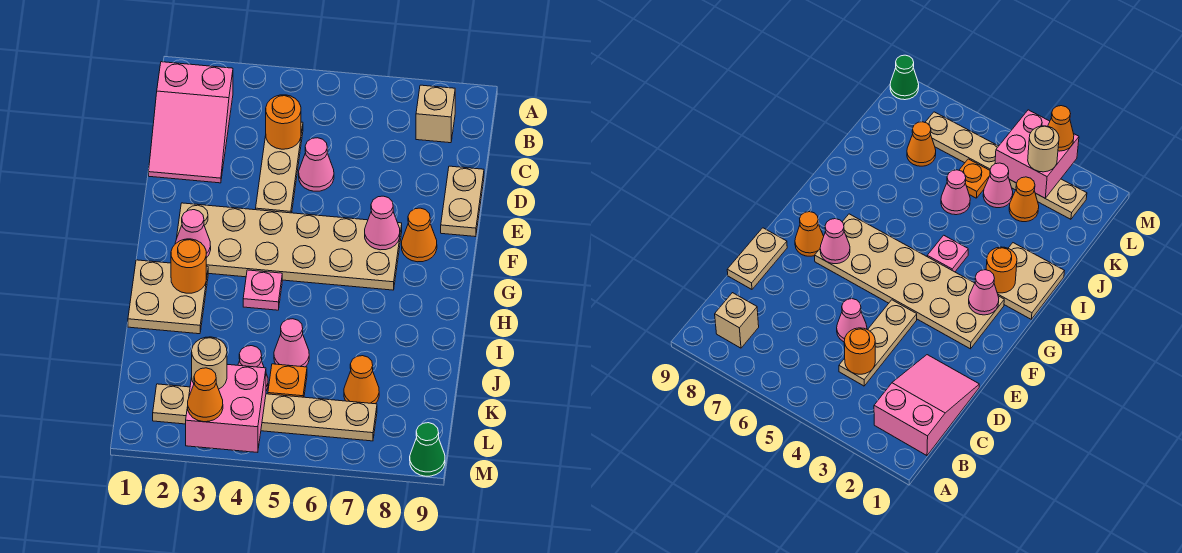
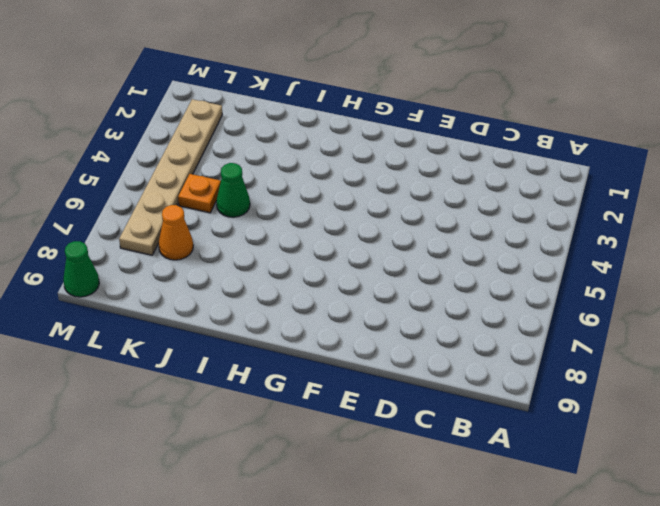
green cone J5 level 1 -> pink cone J5 level 1
none -> pink slope B1:D2 level 1 top B
none -> tan brick B8 level 1
none -> tan plate C4:E4 level 1

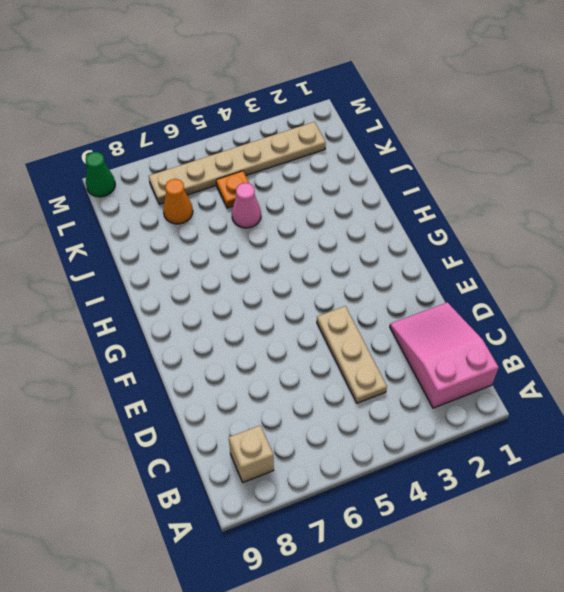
none -> pink cone D5 level 1
none -> tan plate D9:E9 level 1
none -> tan plate F2:G7 level 1

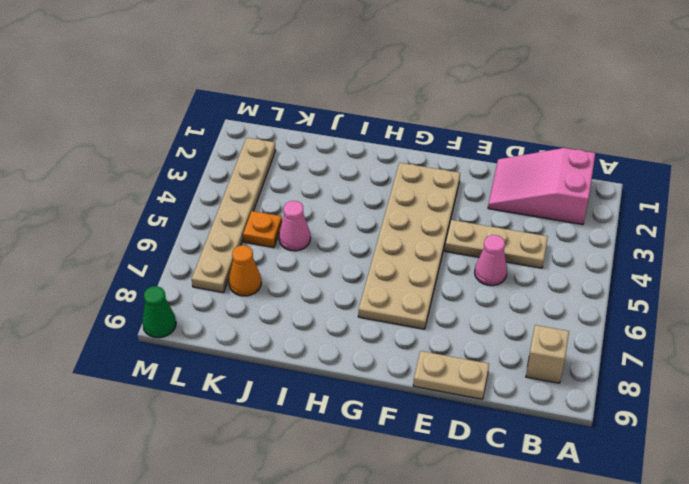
none -> orange cone F8 level 1
none -> tan plate H1:I2 level 1
none -> pink plate H4 level 1

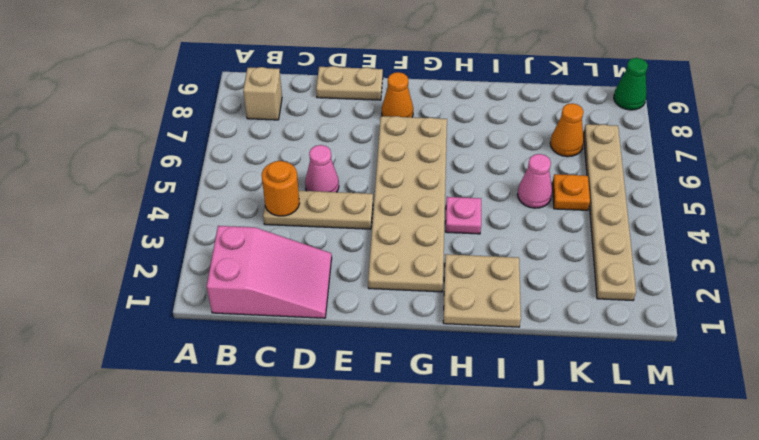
none -> orange cone K3 level 1
none -> pink cone K4 level 1
none -> pink cone F7 level 2

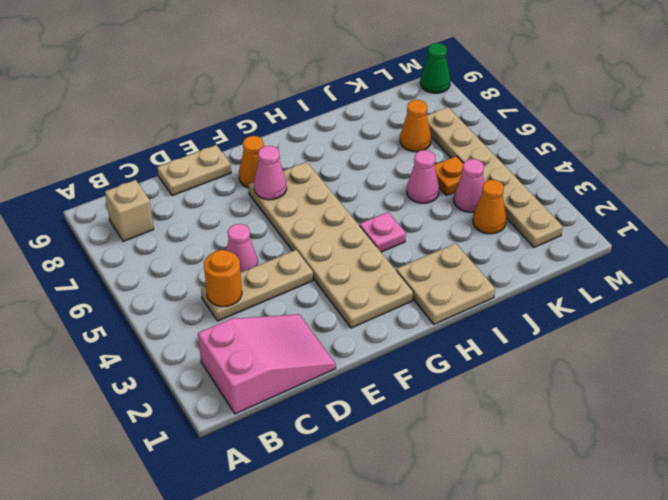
none -> pink cone G2 level 2
none -> orange round brick H2 level 2
none -> pink brick L3:M4 level 2

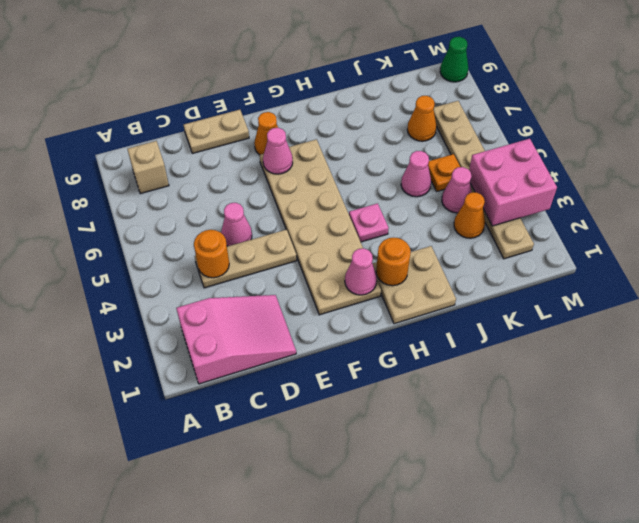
none -> tan round brick L3 level 3
none -> orange cone M3 level 3

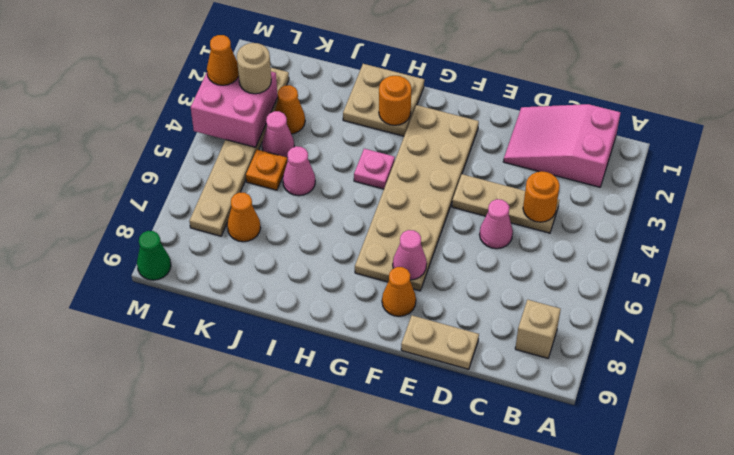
none -> pink cone G2 level 2

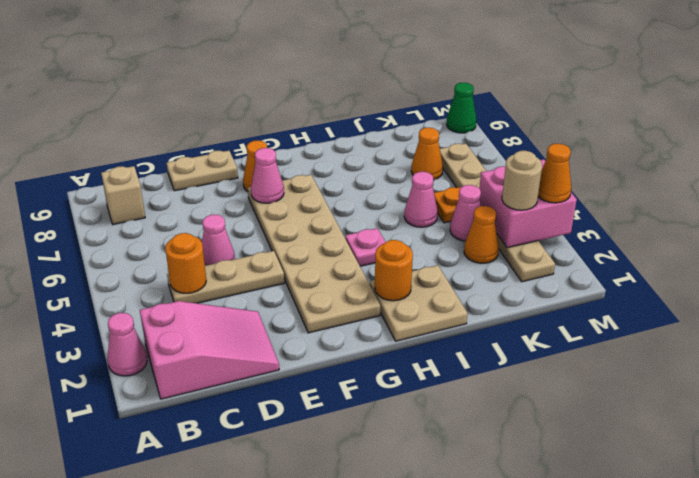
pink cone A2 level 1 -> pink cone G2 level 2

